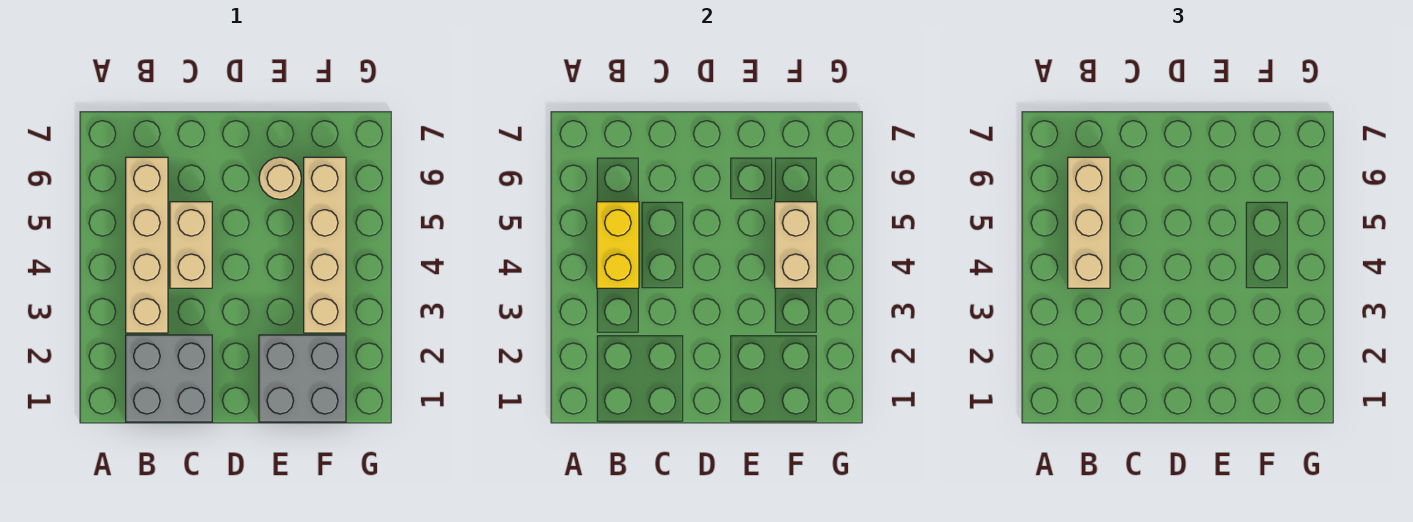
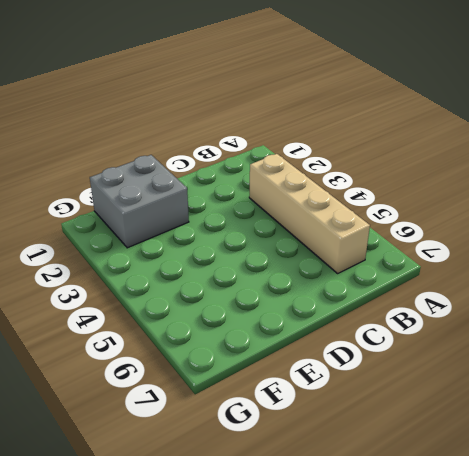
none -> grey brick B1:C2 level 1
none -> tan brick C4:C5 level 1

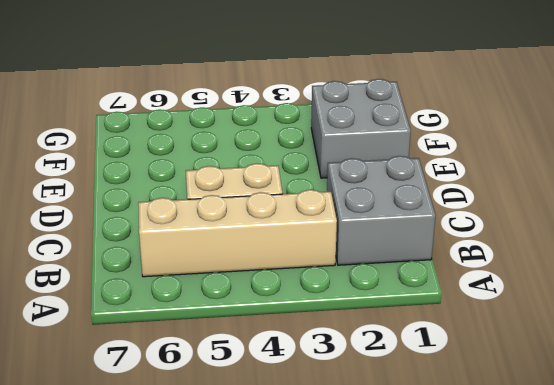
none -> tan round brick E6 level 1
none -> tan brick F3:F6 level 1

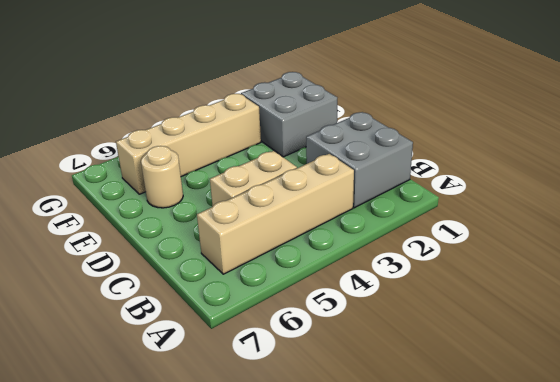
none -> yellow brick B4:B5 level 2
none -> tan brick F4:F5 level 2

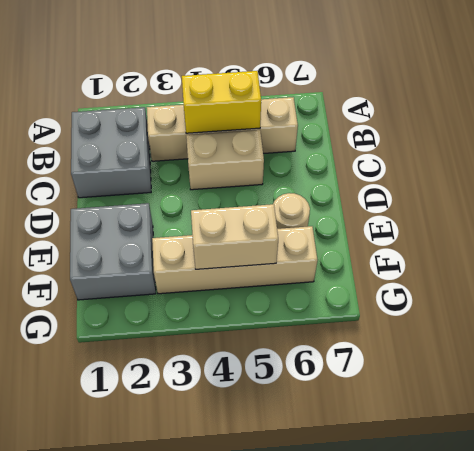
none -> tan brick B4:B6 level 3

